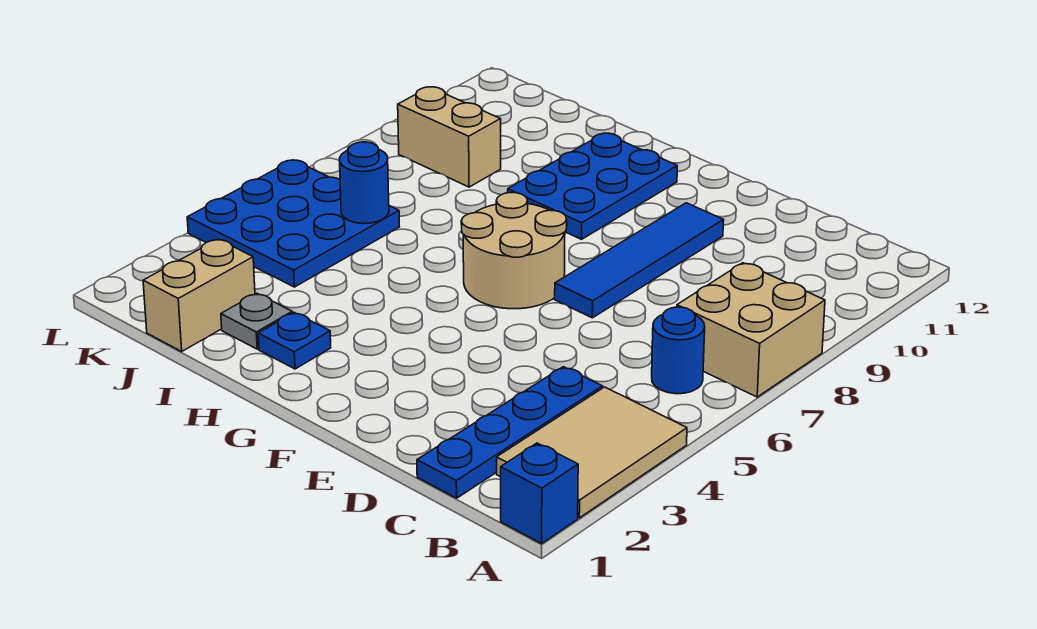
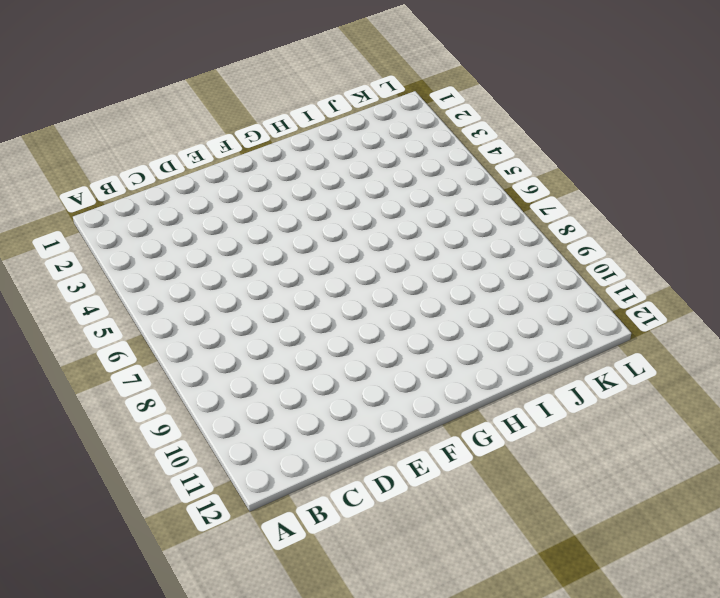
none -> blue brick A1 level 1
none -> tan tile A2:B4 level 1
none -> tan brick A7:B8 level 1

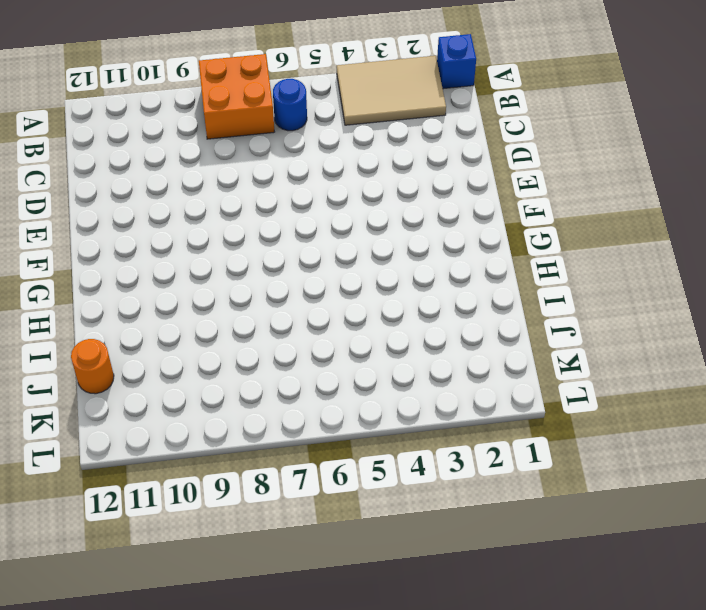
orange brick A7:B8 level 1 -> tan brick A7:B8 level 1
orange round brick J12 level 1 -> none
none -> blue plate C1:C4 level 1
none -> blue tile E7:E10 level 1
none -> tan round brick F6:G7 level 1

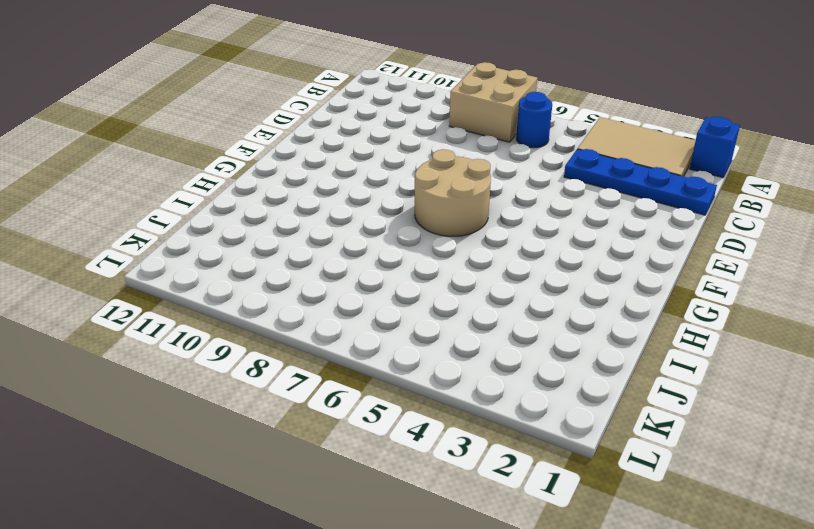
none -> blue tile E7:E10 level 1
none -> blue plate G9:H11 level 1
none -> blue plate H2 level 1

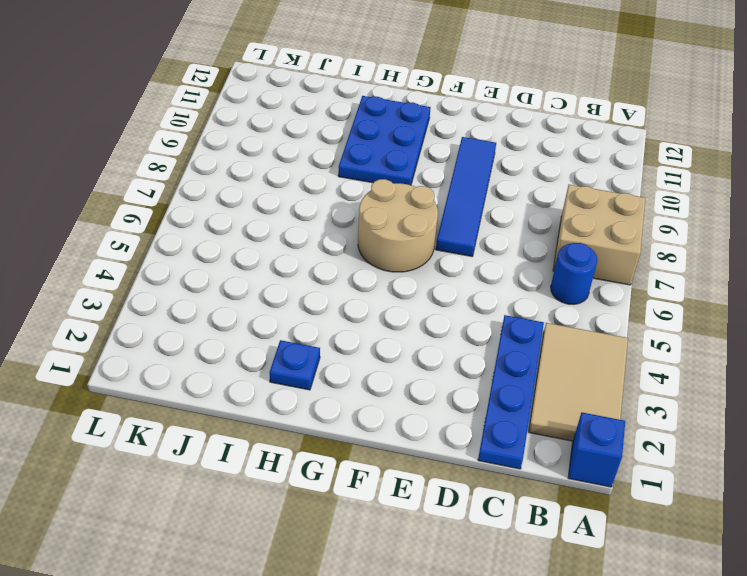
none -> grey plate I2 level 1
none -> tan brick J1:J2 level 1
none -> blue plate J4:L6 level 1

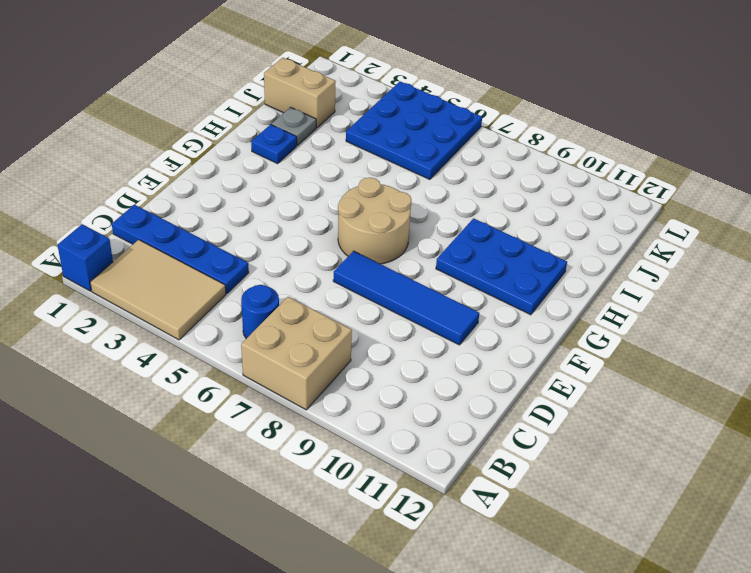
none -> tan brick J9:K9 level 1
none -> blue round brick J6 level 2

